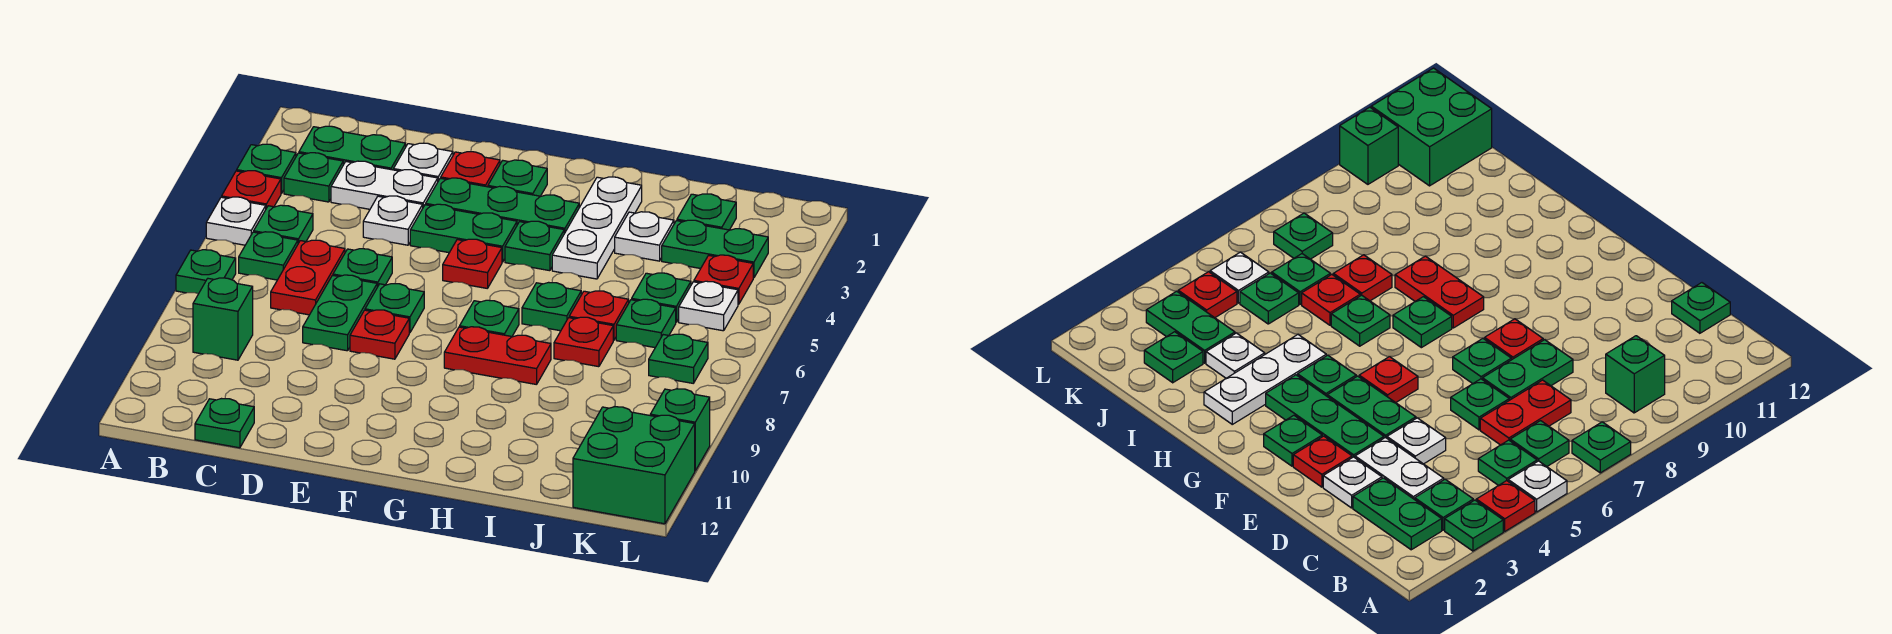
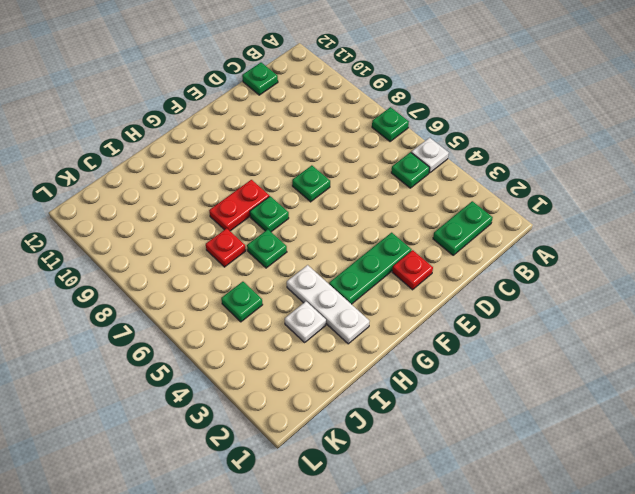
none -> green plate A3 level 1
none -> red plate A4 level 1
none -> green plate B3 level 1
none -> green plate B6 level 1

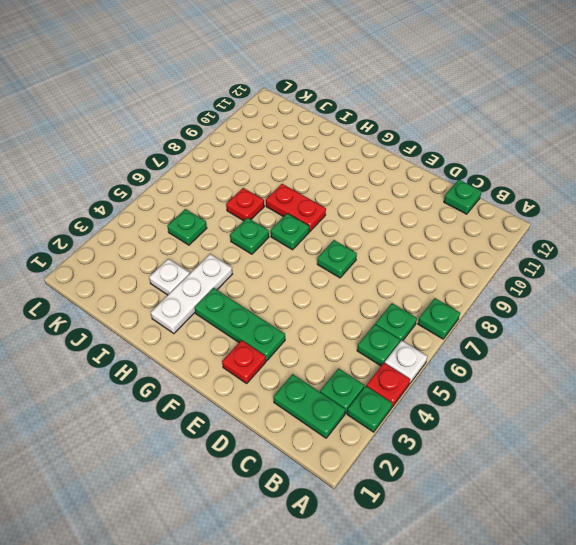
none -> green brick B9 level 1
none -> white plate C3:D3 level 1
none -> red plate C6:C7 level 1
none -> white plate D2 level 1

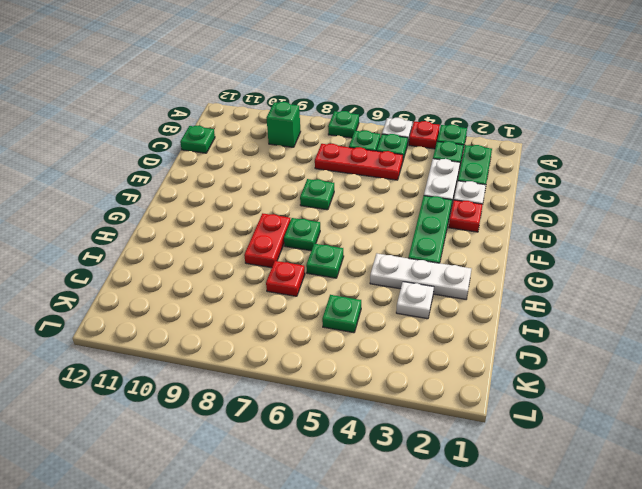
red plate C5:C7 level 1 -> red plate C6:C7 level 1
none -> white plate D4 level 1
none -> green plate D6 level 1
none -> green plate D7:D8 level 1
none -> green plate E4:F4 level 1

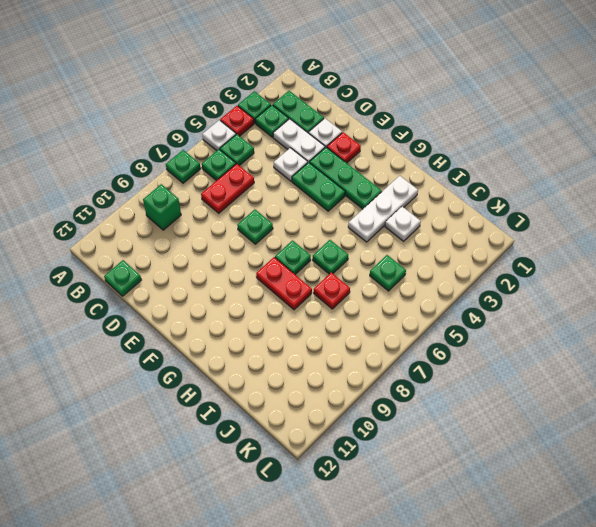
none -> green plate D6 level 1
none -> green plate D7:D8 level 1
none -> red plate E8 level 1
none -> green plate F2 level 1

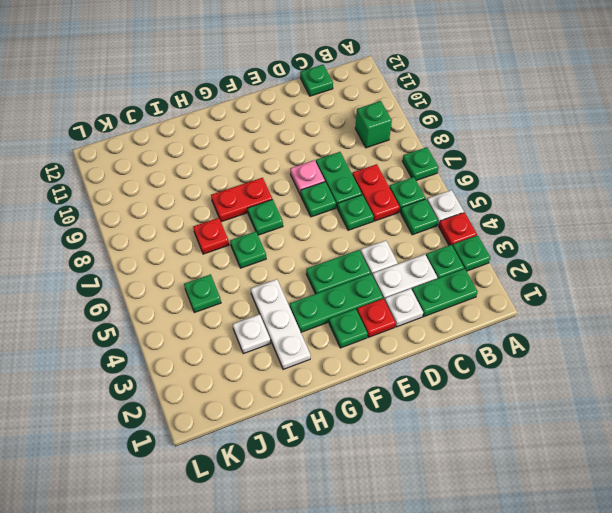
pink plate E8 level 1 -> red plate E8 level 1
none -> red plate F5 level 1
none -> green plate G4 level 1
none -> red plate I6 level 1
none -> green plate J2 level 1

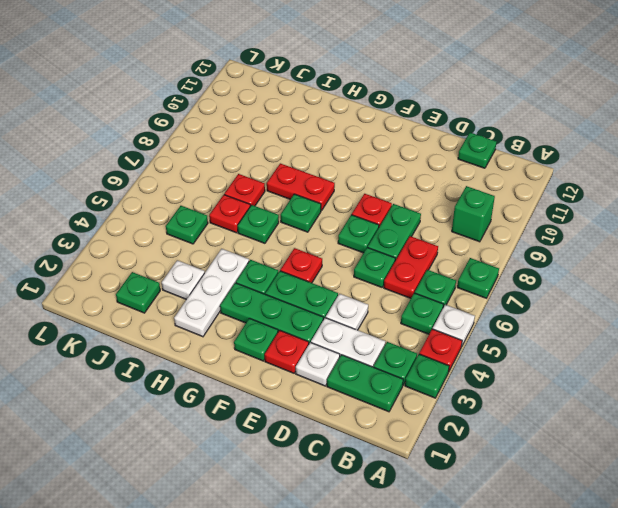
none -> green plate J3:K3 level 1
none -> green plate J6 level 1
none -> red plate K4 level 1
none -> white plate K5 level 1

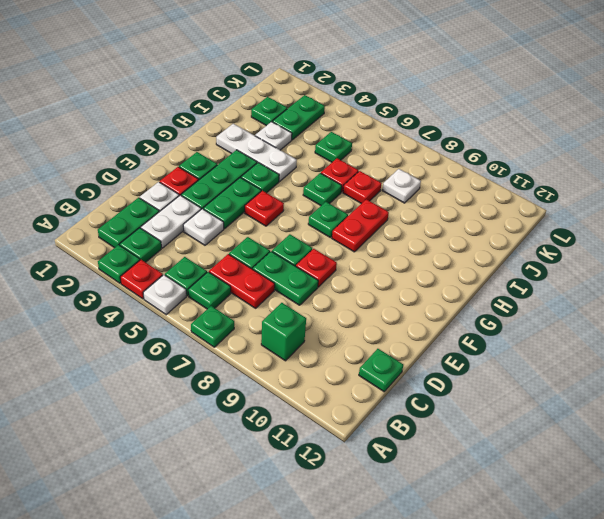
white plate J8 level 1 -> white plate K5 level 1
none -> green plate J6 level 1
none -> red plate K4 level 1
none -> green plate K7 level 1
none -> green brick K11:L12 level 1

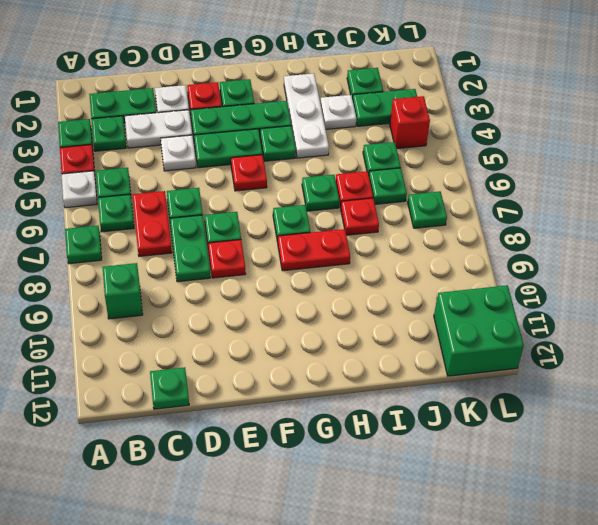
red brick K4 level 1 -> red plate K4 level 1
none -> white plate K5 level 1
none -> green brick L10 level 1

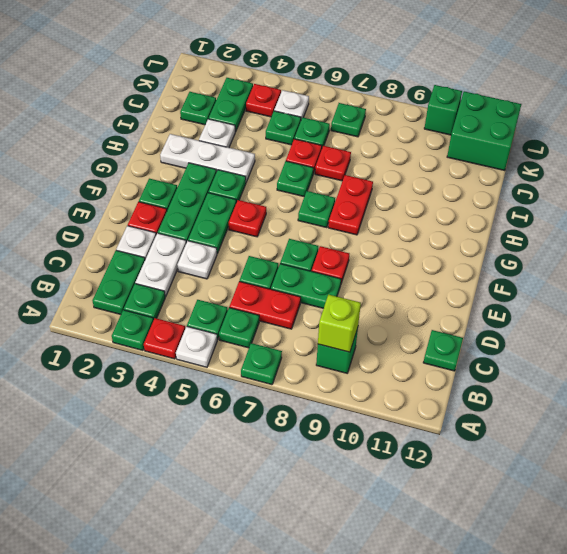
lime brick B9 level 2 -> none

